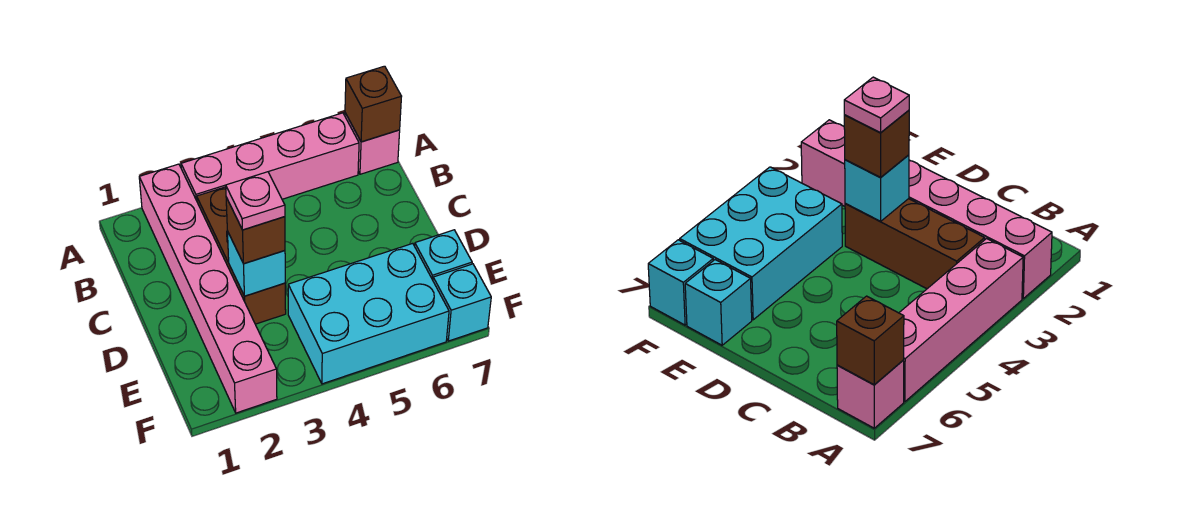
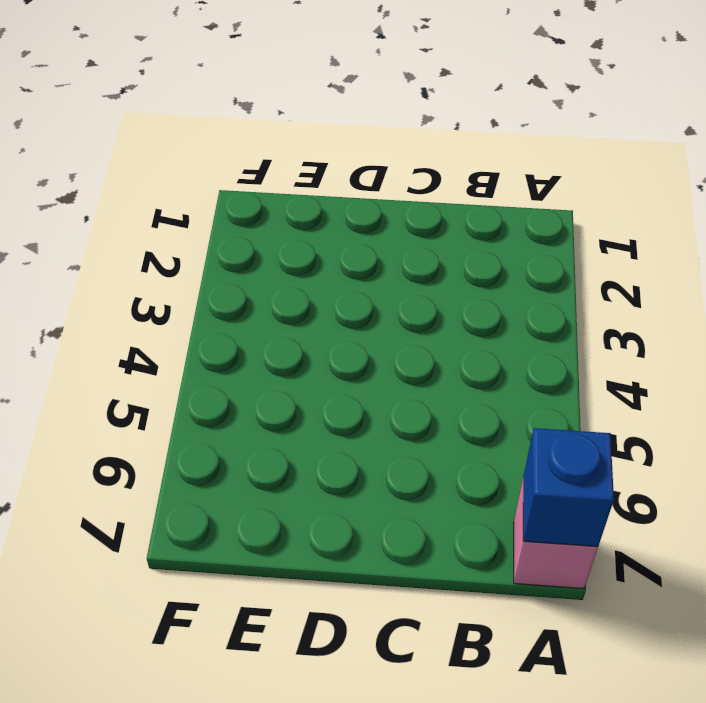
blue brick A7 level 2 -> brown brick A7 level 2
none -> pink brick A2:F2 level 1
none -> pink brick A3:A6 level 1

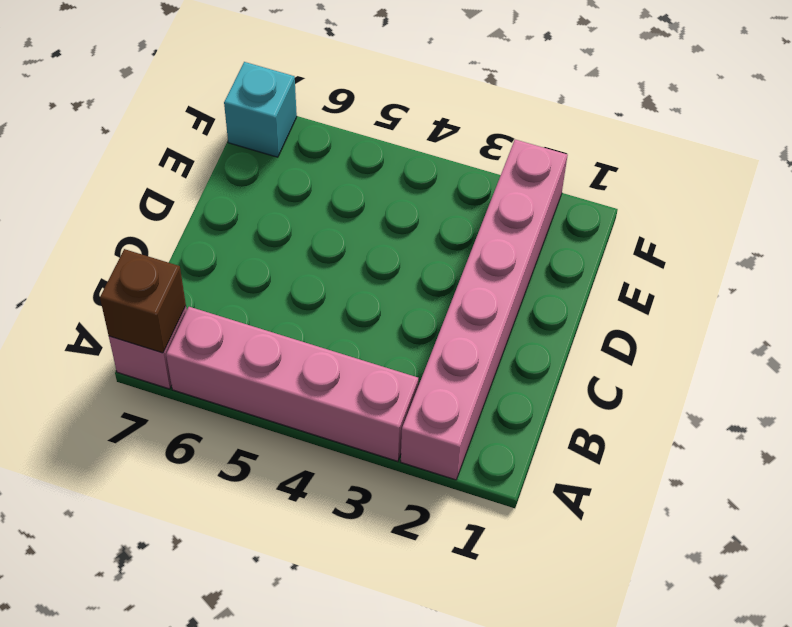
none -> brown brick B3:D3 level 1
none -> cyan brick E4:F6 level 1

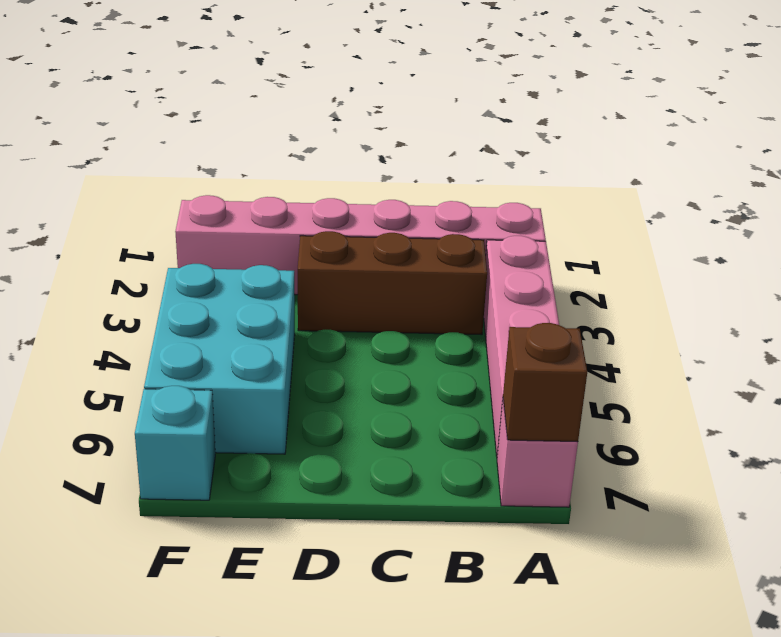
none -> cyan brick E7 level 1
none -> cyan brick D3 level 2

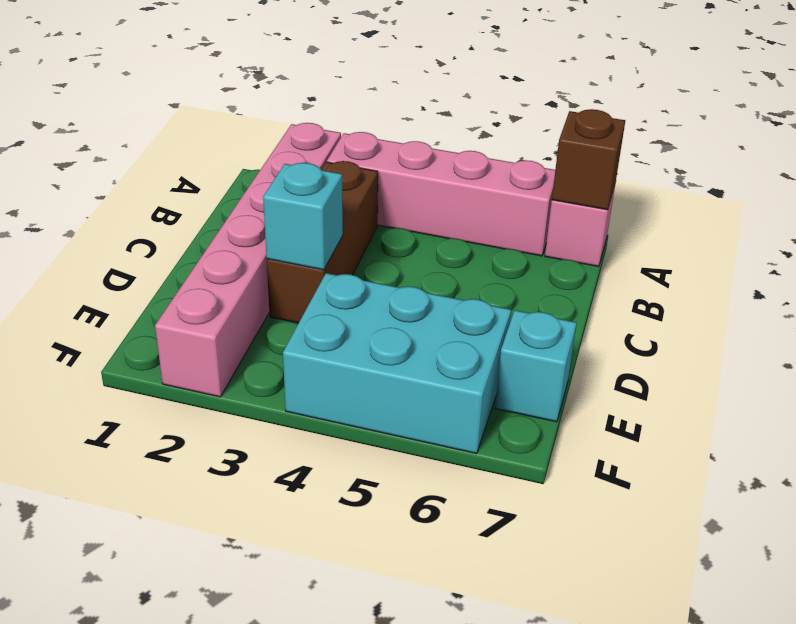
none -> cyan brick F7 level 1
none -> brown brick D3 level 3

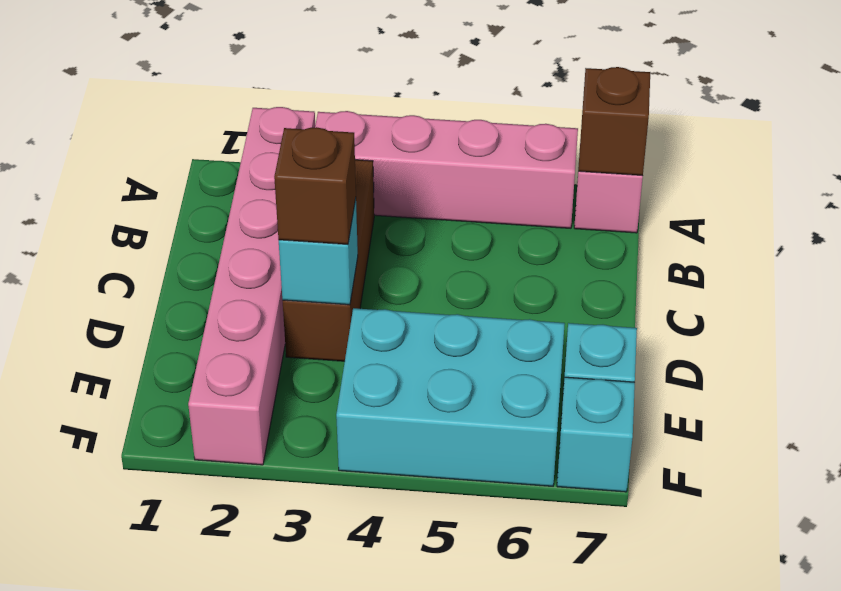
none -> pink plate D3 level 4

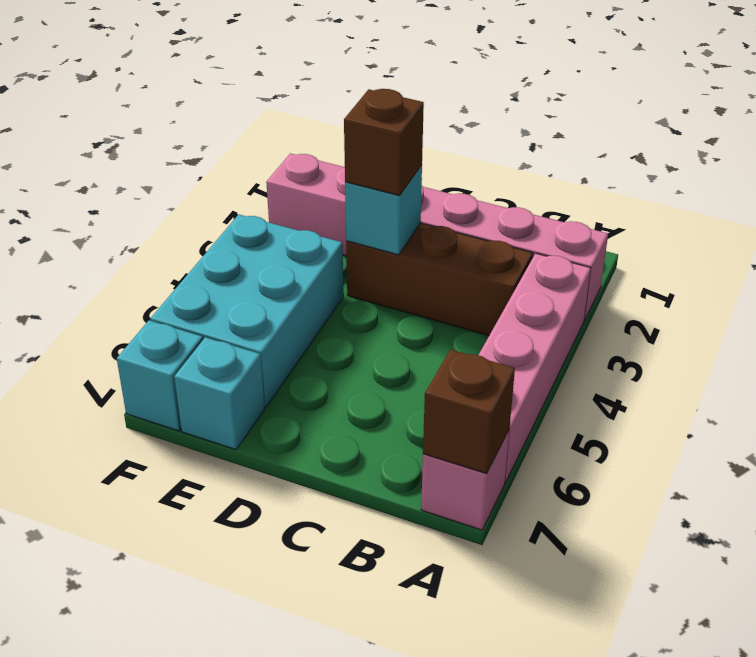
none -> pink plate D3 level 4

